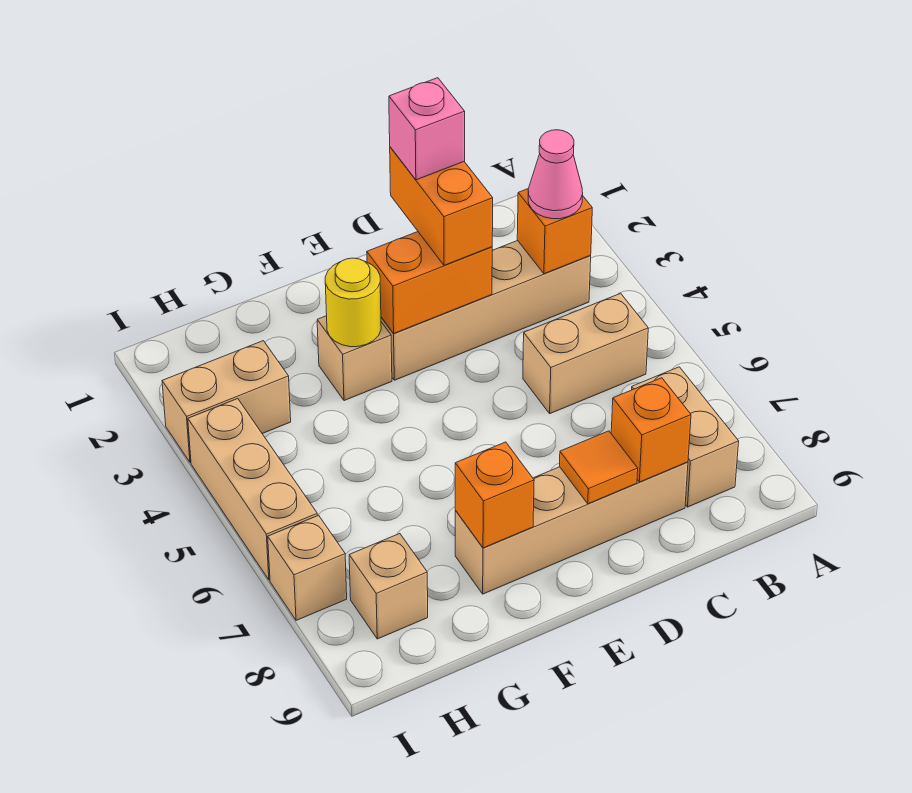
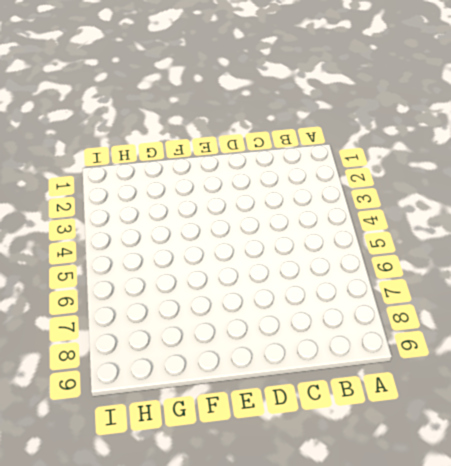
none -> tan brick B3:E3 level 1
none -> tan brick B5:C5 level 1
none -> tan brick B7:B8 level 1

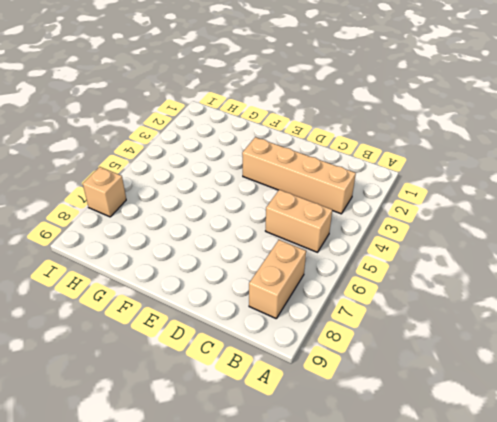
none -> tan brick C8:F8 level 1
none -> tan brick F3 level 1
none -> tan brick H3:I3 level 1

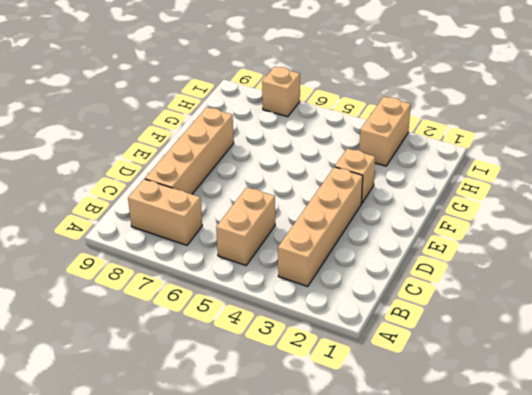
none -> tan brick H8 level 1
none -> tan brick I4:I6 level 1
none -> orange brick B3 level 2

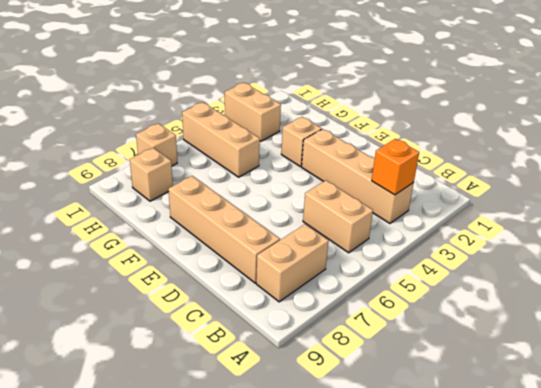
tan brick G5:I5 level 1 -> tan brick I4:I6 level 1
none -> orange brick C8 level 2
none -> orange brick D3:E3 level 2
none -> orange tile D8 level 2

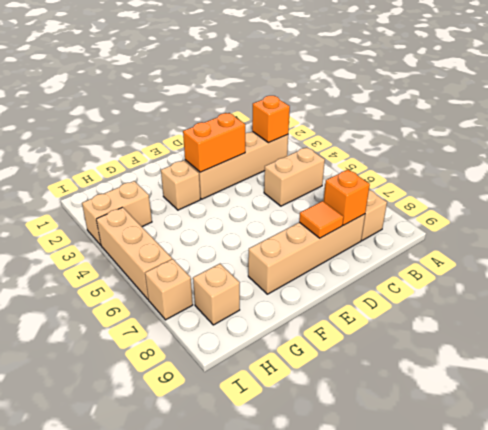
none -> yellow round brick F3 level 2
none -> orange brick F8 level 2
none -> pink cone B3 level 3

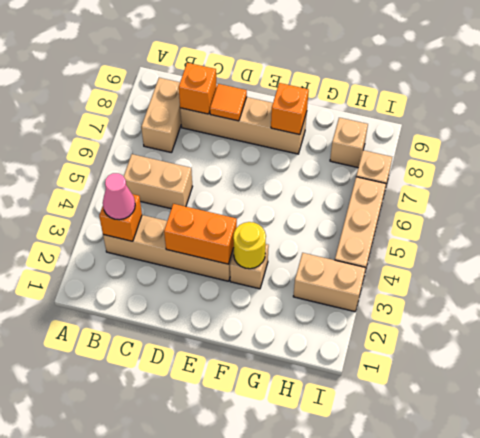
none -> orange brick D2:D3 level 3
none -> pink brick D2 level 4

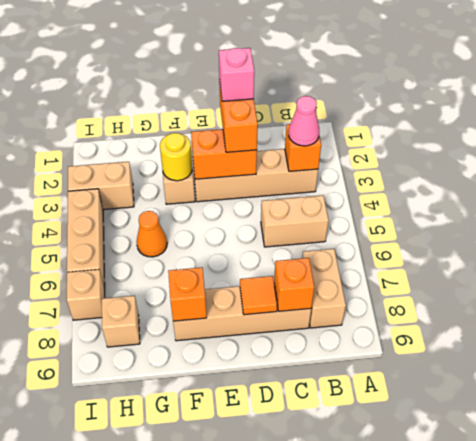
orange cone G5 level 1 -> none

